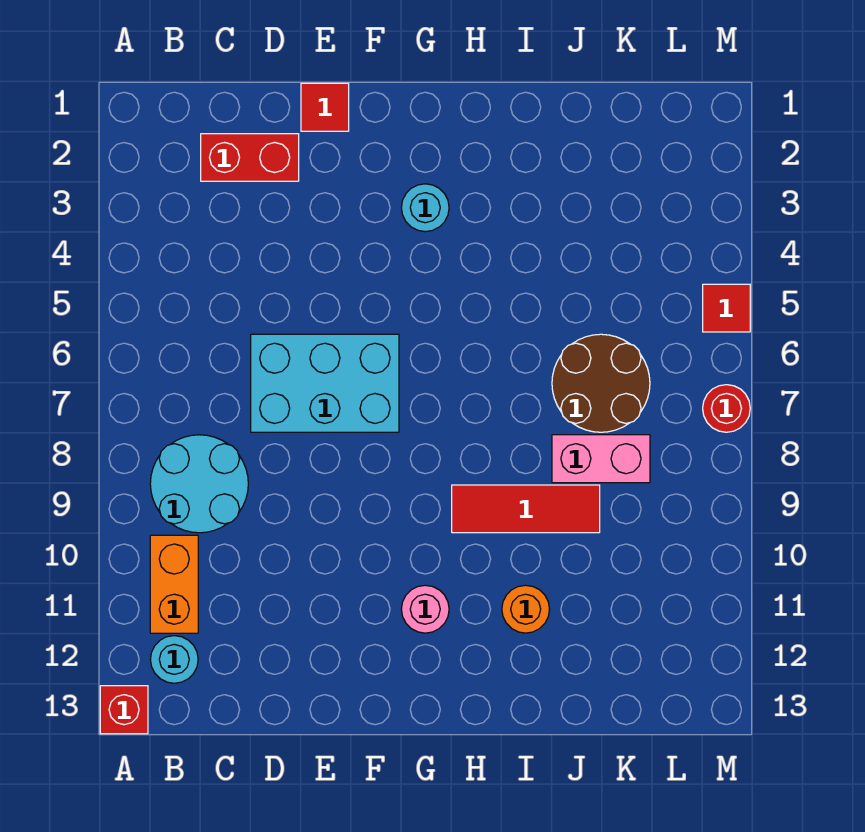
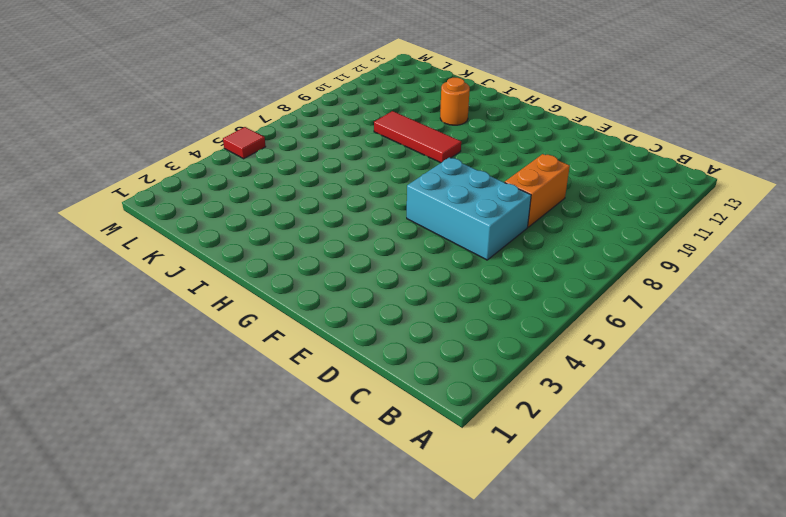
orange brick D8:D9 level 1 -> orange brick B10:B11 level 1
none -> red brick A13 level 1
none -> cyan round brick B8:C9 level 1
none -> cyan round brick B12 level 1

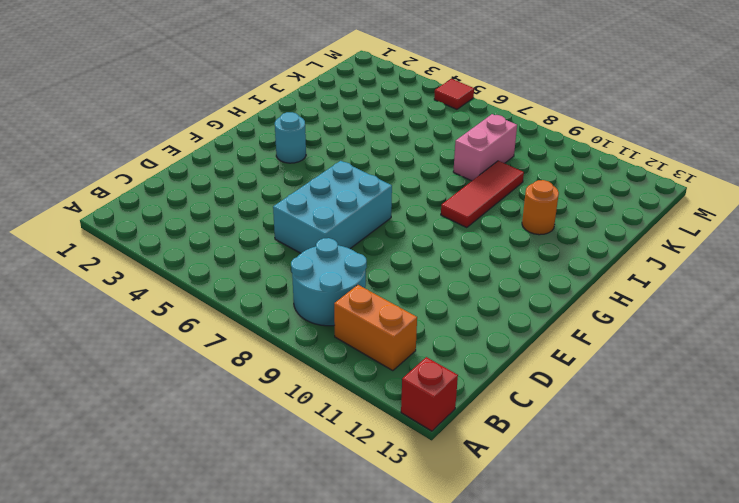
none -> cyan round brick B12 level 1
none -> red brick C2:D2 level 1
none -> red tile E1 level 1

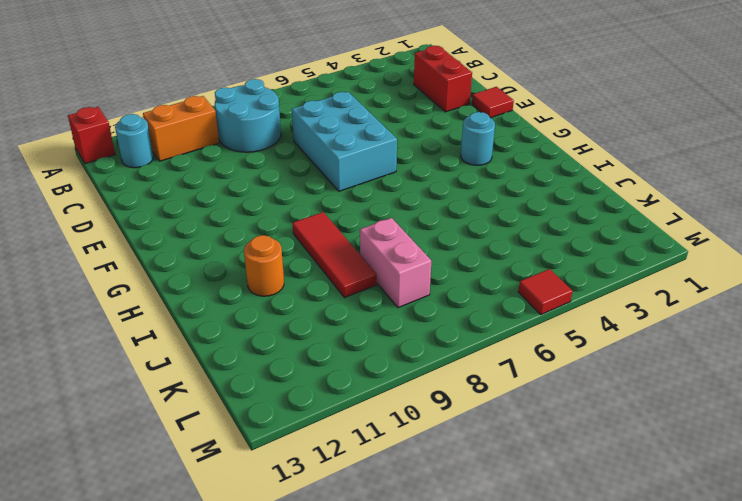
none -> pink round brick G11 level 1
none -> brown round brick J6:K7 level 1
none -> red round brick M7 level 1

